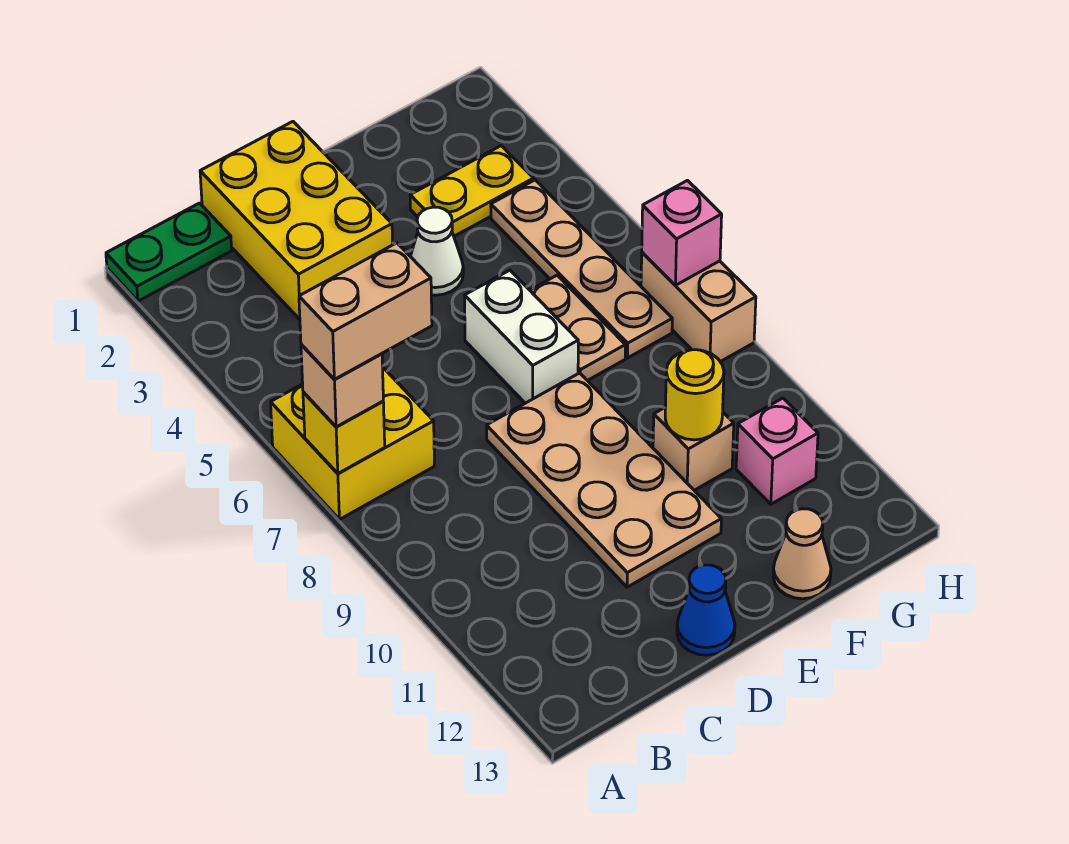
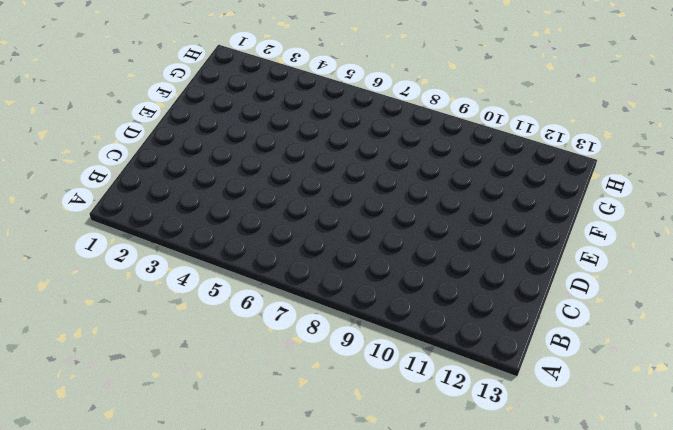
none -> green plate A1:B1 level 1
none -> yellow brick A6:B7 level 1
none -> yellow brick C1:D3 level 1

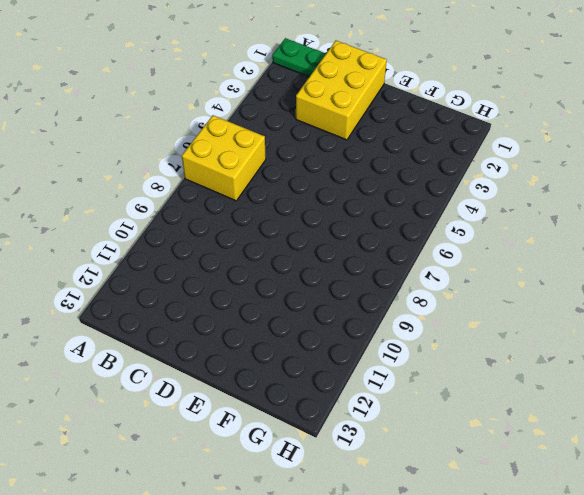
none -> tan plate D8:E11 level 1
none -> blue cone D13 level 1
none -> white cone E4 level 1

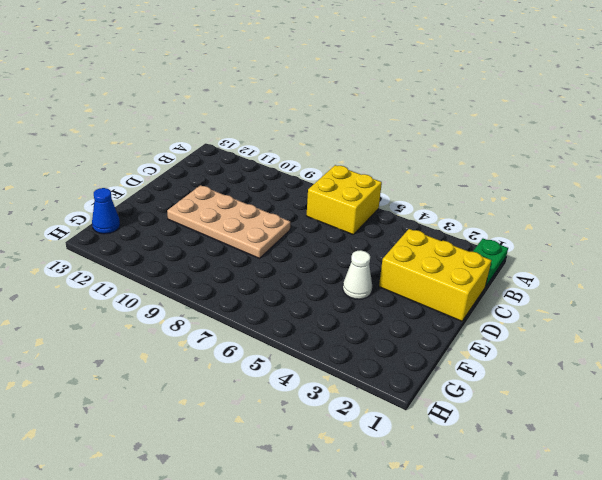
blue cone G13 level 1 -> blue cone D13 level 1
none -> white brick E6:E7 level 1
none -> yellow plate F3:G3 level 1
none -> tan plate F6:F7 level 1

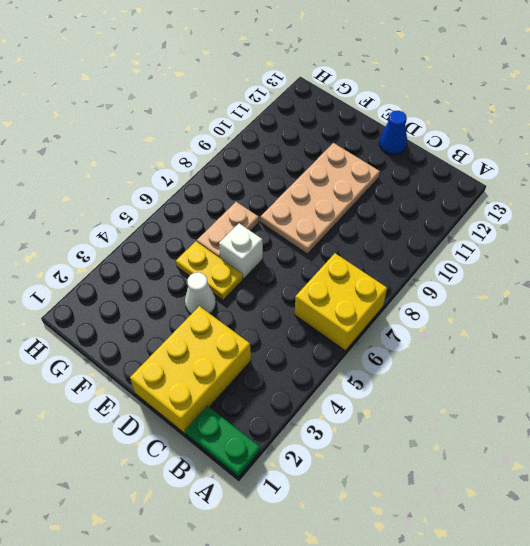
yellow plate E5:F5 level 1 -> yellow plate F3:G3 level 1
white brick E6 level 1 -> white brick E6:E7 level 1
none -> tan brick F10 level 1
none -> tan cone F13 level 1
none -> tan plate G4:G7 level 1

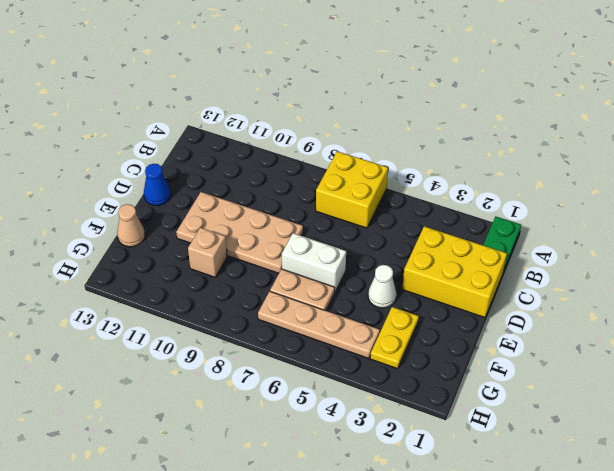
none -> pink brick G11 level 1
none -> tan brick H7:H8 level 1
none -> yellow brick A7 level 2

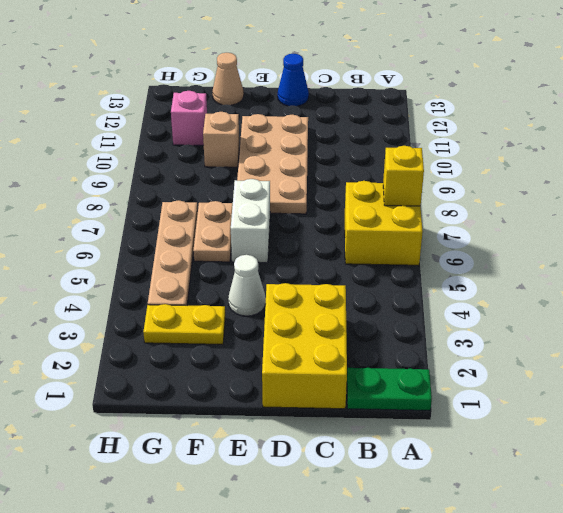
none -> tan brick H7:H8 level 1
none -> yellow round brick F10 level 2
none -> pink brick H7 level 2

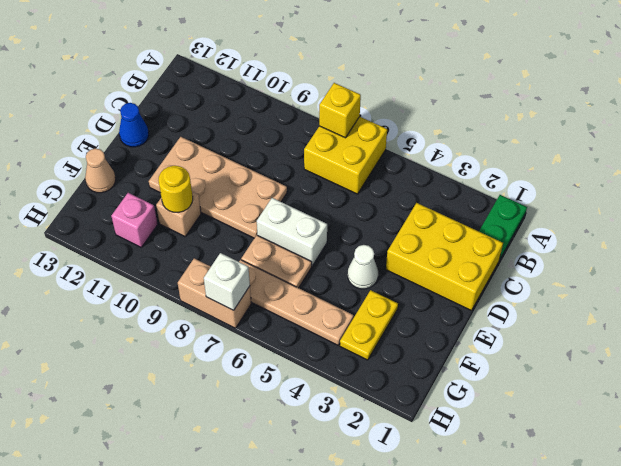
white brick H7 level 2 -> pink brick H7 level 2
none -> tan brick A7 level 3
none -> tan brick A7:B7 level 4

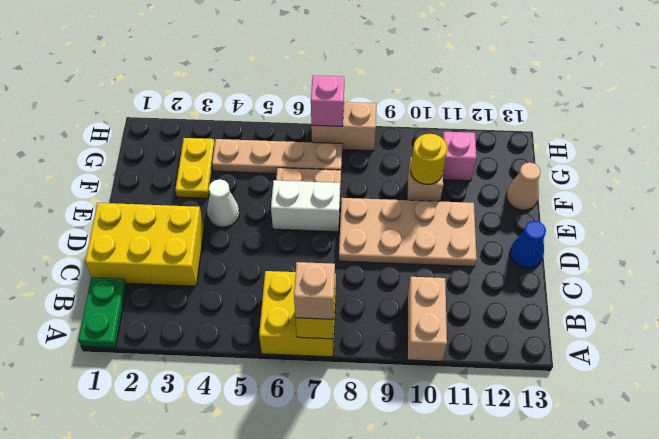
tan brick A10:B10 level 1 -> tan brick A7:B7 level 4

